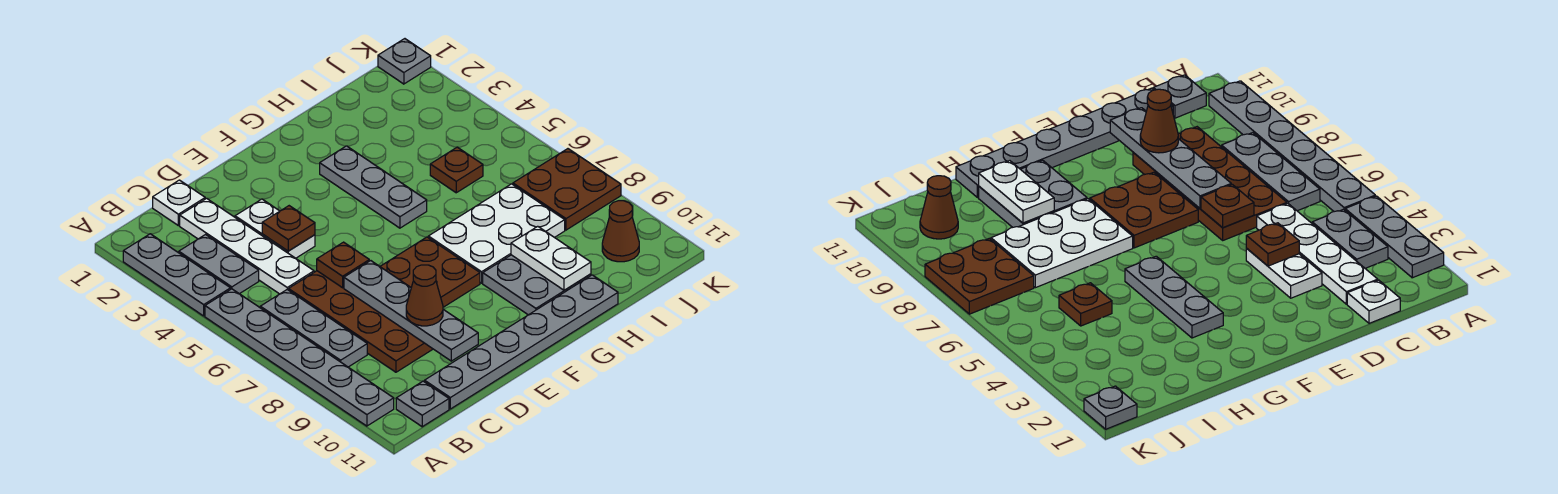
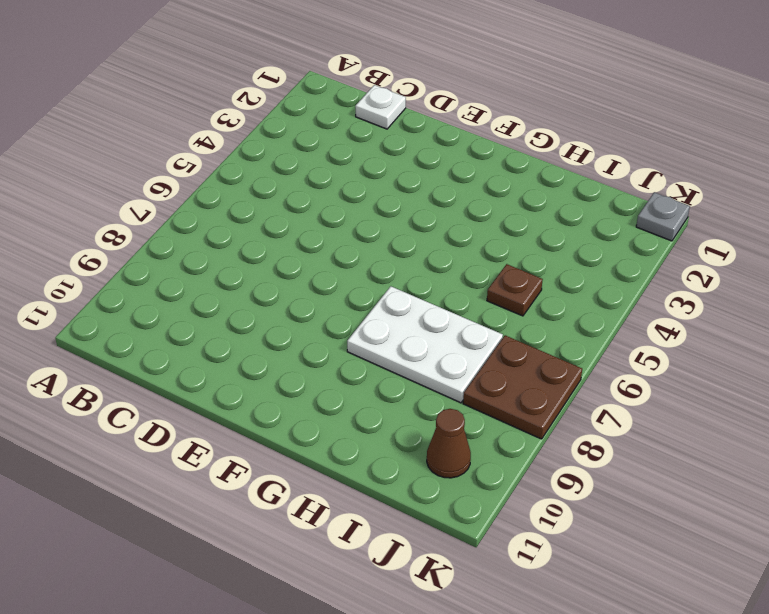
none -> grey plate A2:A4 level 1
none -> grey plate A5:A10 level 1
none -> grey plate B3:B4 level 1

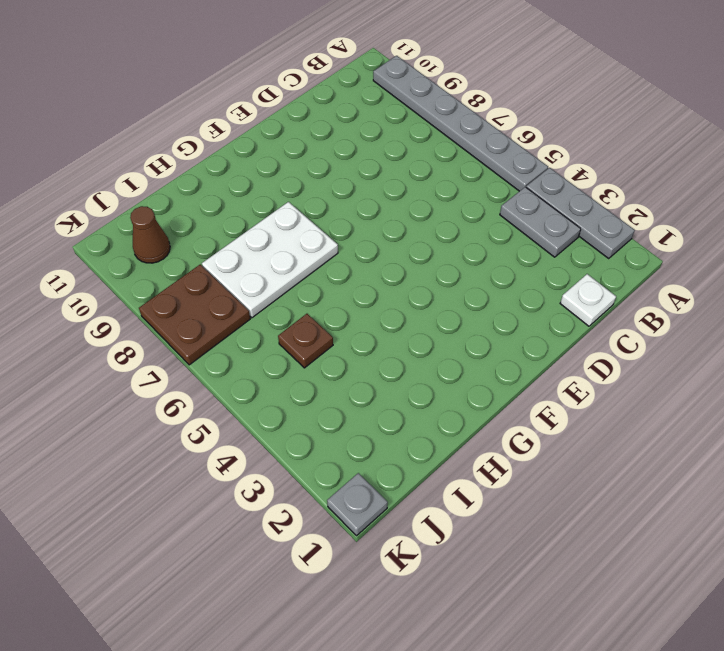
none -> grey plate B6:B8 level 1
none -> grey plate B11 level 1
none -> white plate C2:C5 level 1

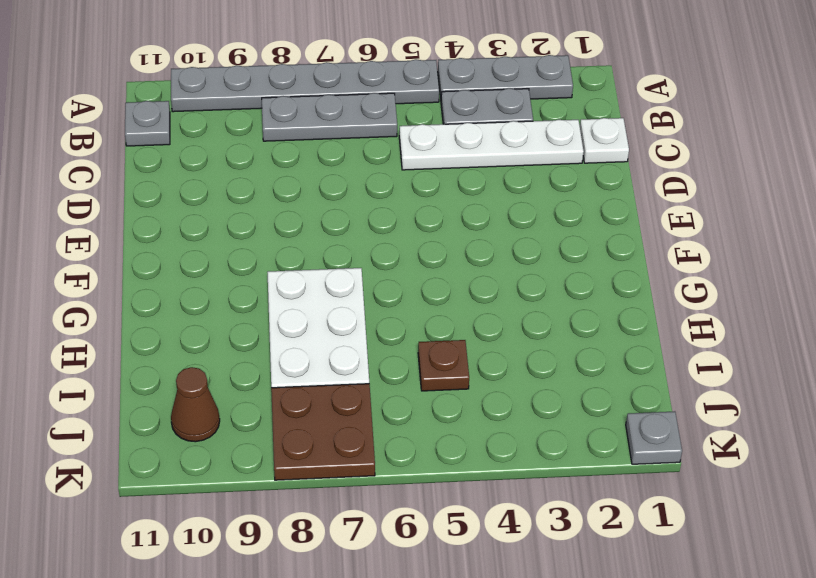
none -> brown plate C6:D9 level 1
none -> grey plate C11:H11 level 1
none -> white plate D3:D4 level 1

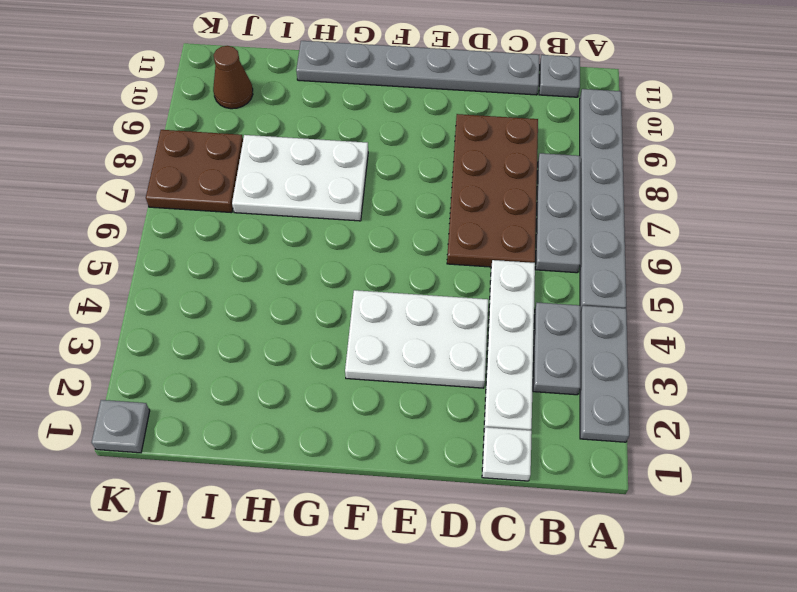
white plate D3:F4 level 1 -> white plate D3:D4 level 1
none -> brown plate E7:F8 level 1
none -> grey plate G3:G5 level 1
none -> grey plate G9:H10 level 1

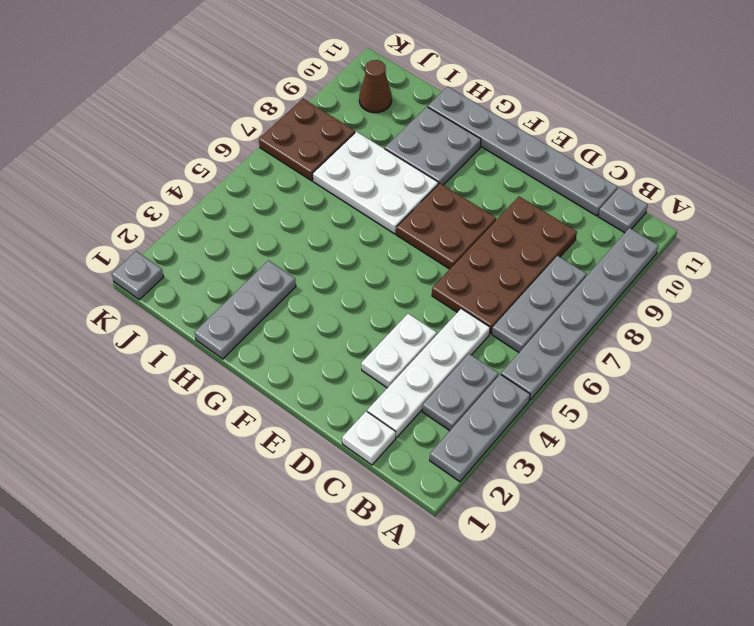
grey plate H1:H3 level 1 -> grey plate G3:G5 level 1
none -> brown plate I5 level 1
none -> brown plate D4 level 2
none -> brown plate D6 level 2

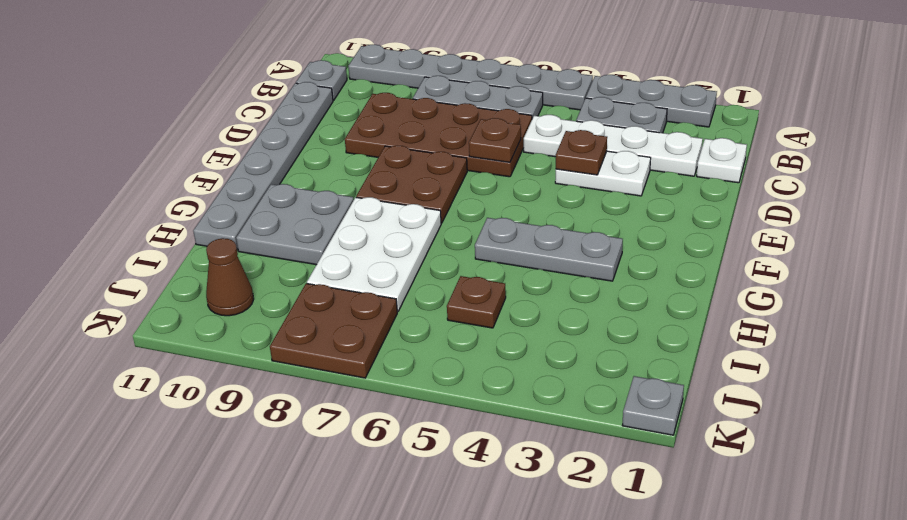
none -> grey plate D7:D10 level 2
none -> white plate H9:H10 level 2
none -> brown cone D9 level 3

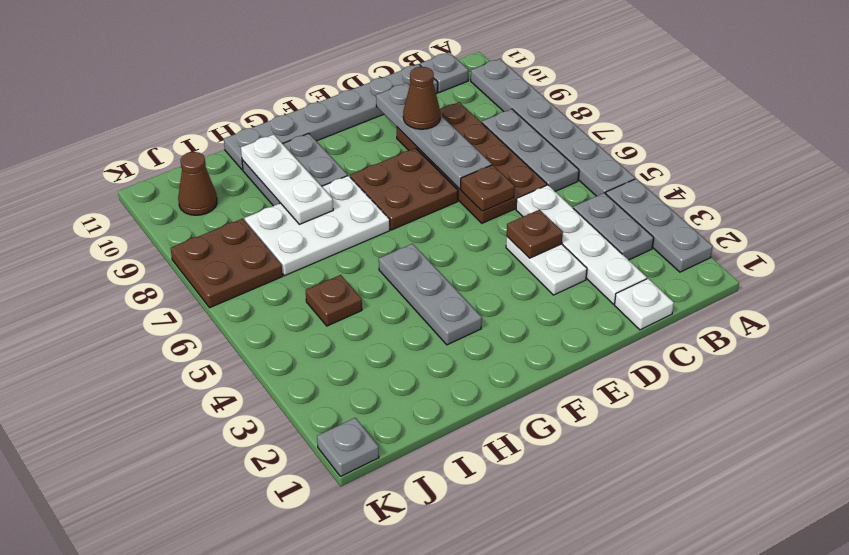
white plate H8:H10 level 2 -> white plate H9:H10 level 2

